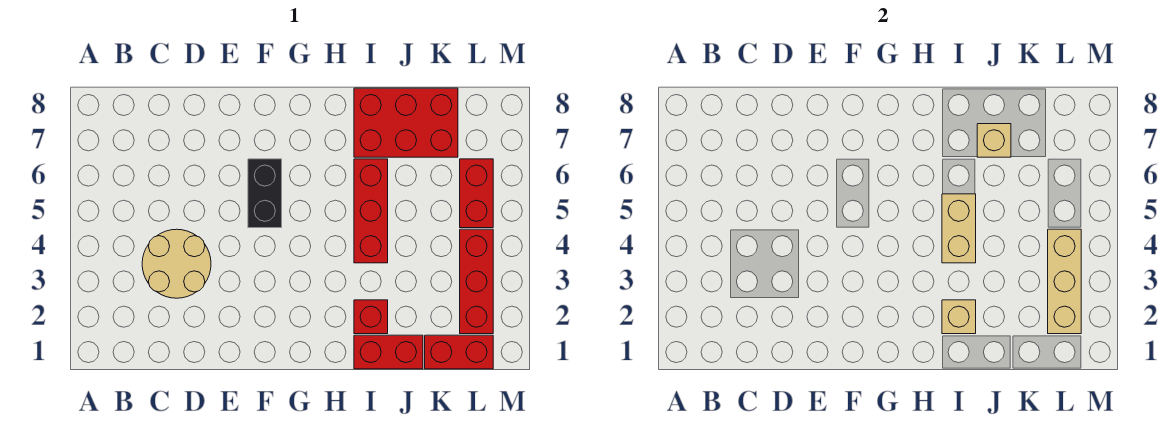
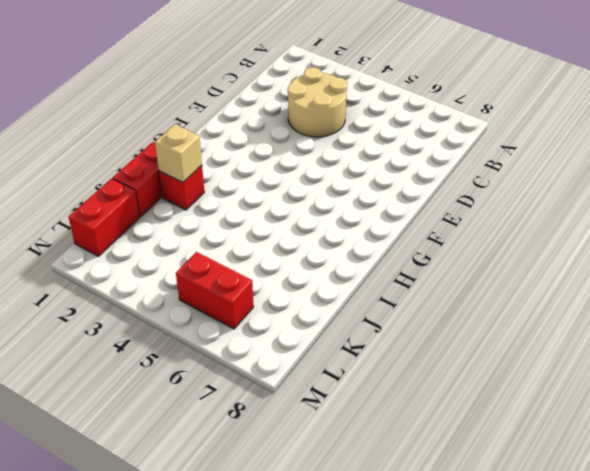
none -> black brick F5:F6 level 1
none -> red brick I4:I6 level 1
none -> red brick I7:K8 level 1

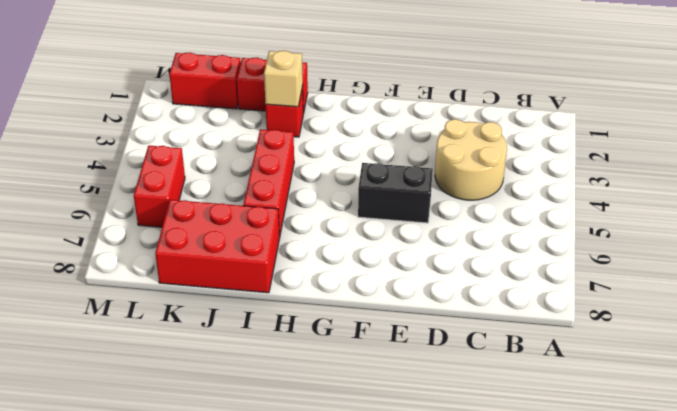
black brick E5:F5 level 1 -> black brick F5:F6 level 1
none -> red brick L2:L4 level 1
none -> tan brick I4:I5 level 2
none -> tan brick J7 level 2

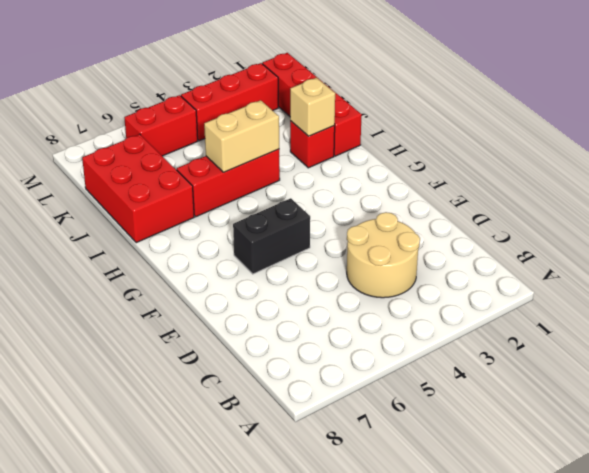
none -> tan brick J7 level 2
none -> tan brick L2:L4 level 2

